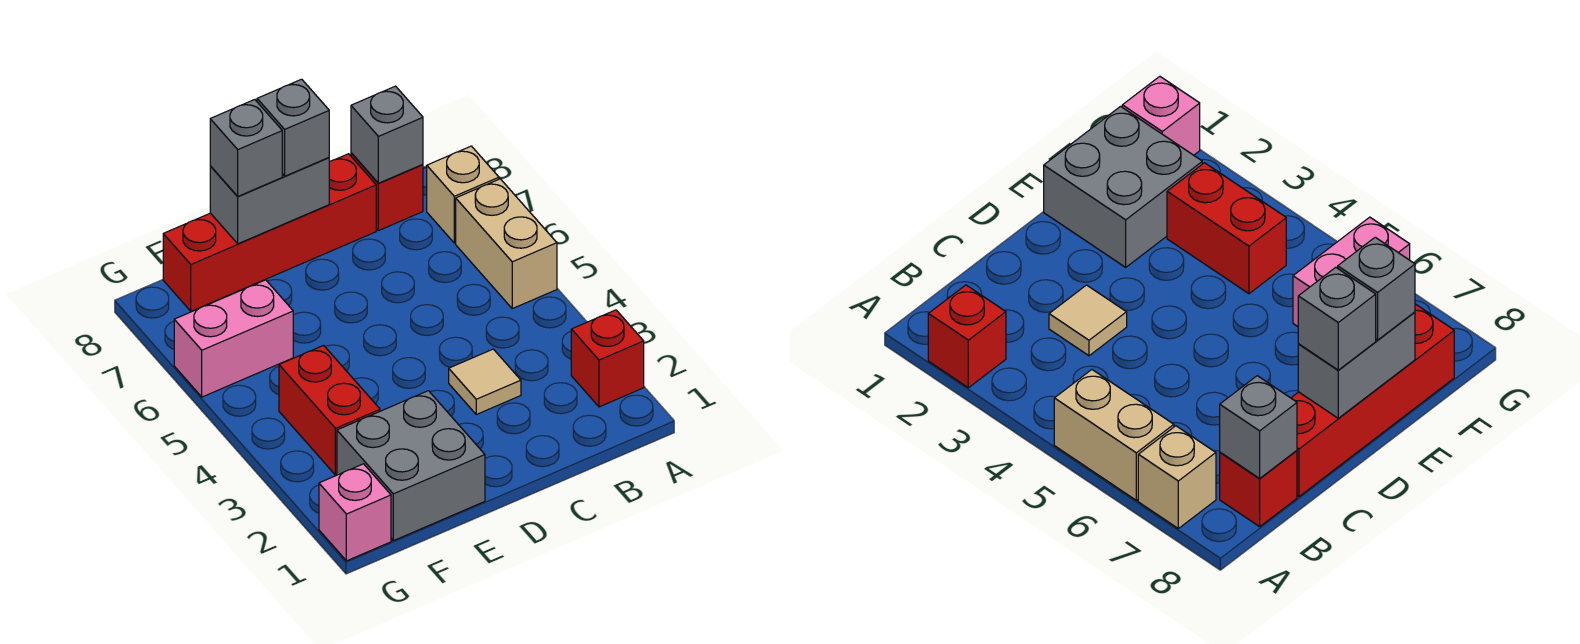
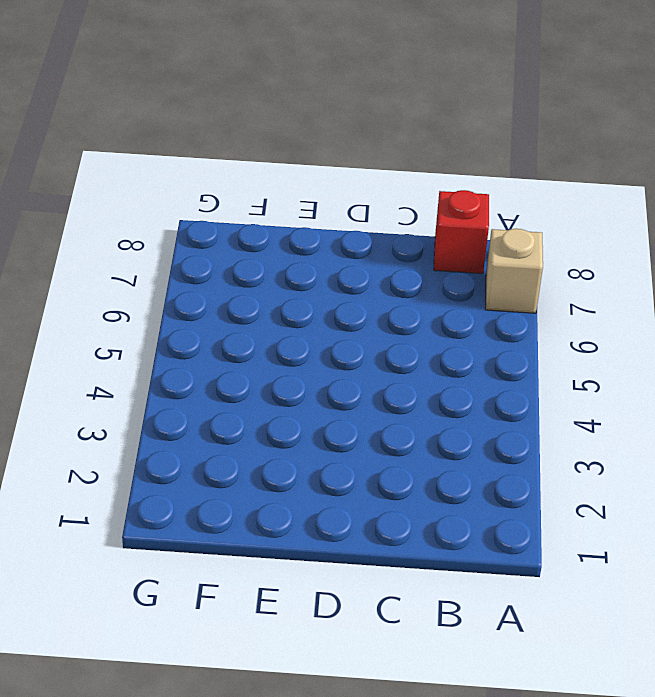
none -> red brick A2 level 1
none -> tan brick A5:A6 level 1
none -> tan tile C3 level 1

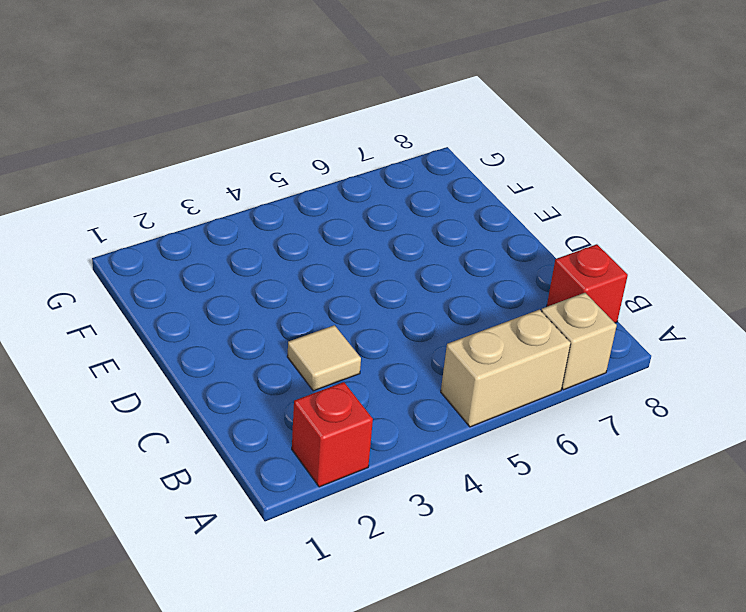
none -> red brick C8:F8 level 1
none -> grey brick E1:F2 level 1
none -> red brick F3:F4 level 1

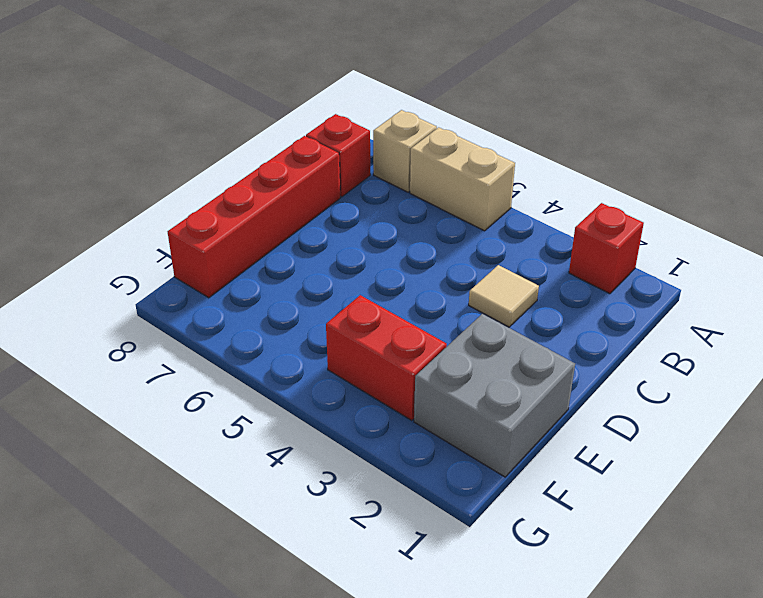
none -> pink brick F6:G6 level 1
none -> pink brick G1 level 1
none -> grey brick B8 level 2

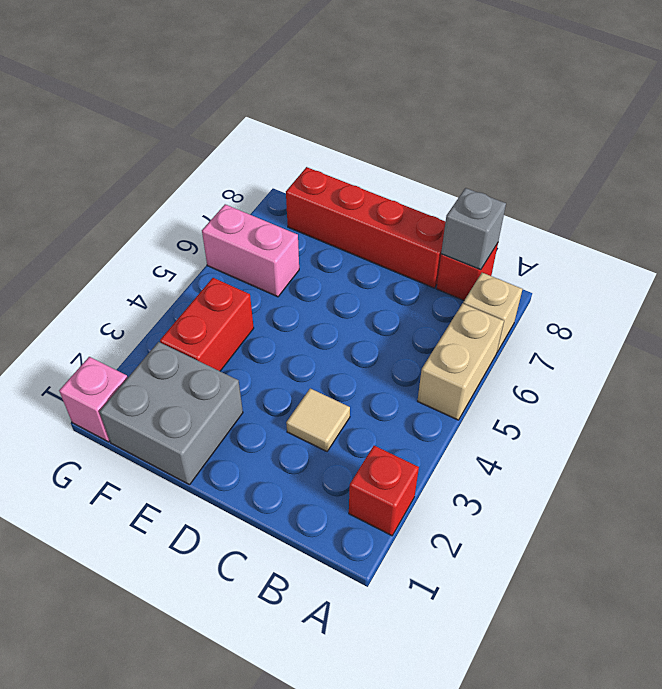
none -> grey brick D8:E8 level 2
none -> grey brick D8 level 3
none -> grey brick E8 level 3

